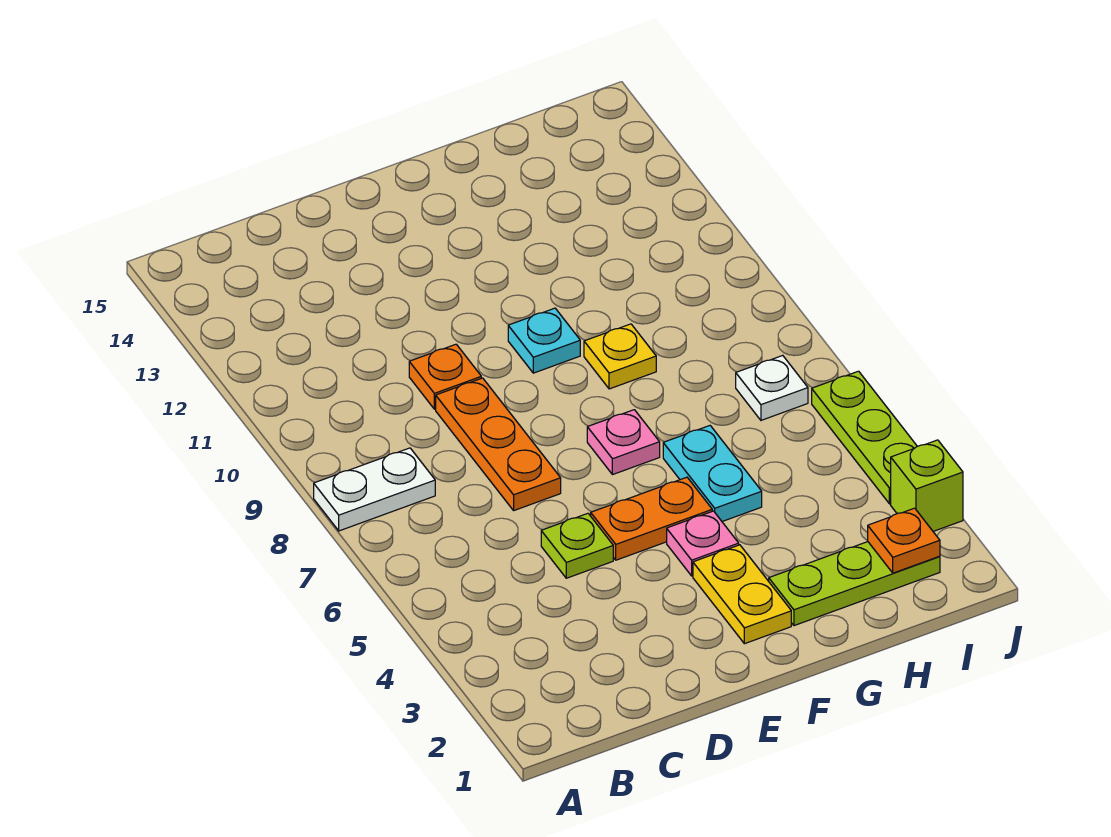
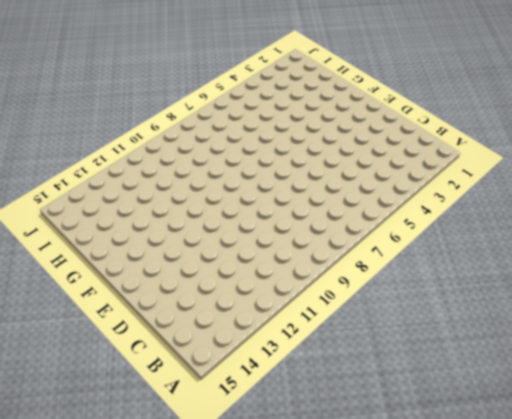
none -> white plate A8:B8 level 1
none -> lime plate D5 level 1
none -> orange plate D7:D9 level 1

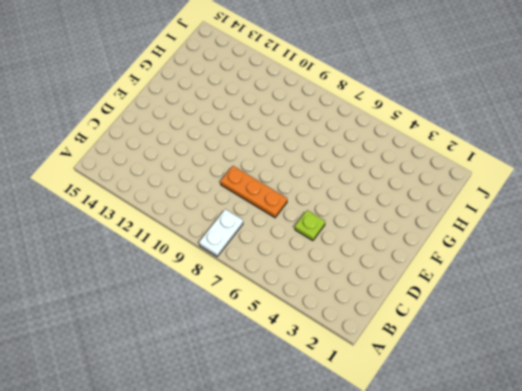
none -> orange plate D10 level 1
none -> orange plate E5:F5 level 1
none -> yellow plate F2:F3 level 1

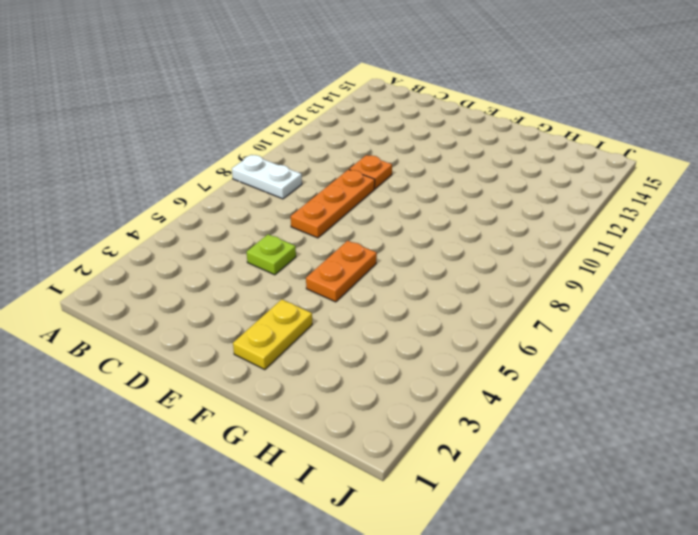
orange plate F5:F6 level 1 -> orange plate E5:F5 level 1
none -> pink plate F4 level 1
none -> pink plate F7 level 1
none -> cyan plate F10 level 1

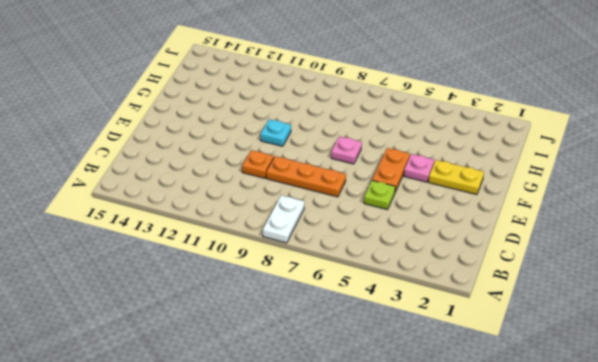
none -> lime plate G2:I2 level 1
none -> cyan plate G5:G6 level 1
none -> yellow plate G9 level 1

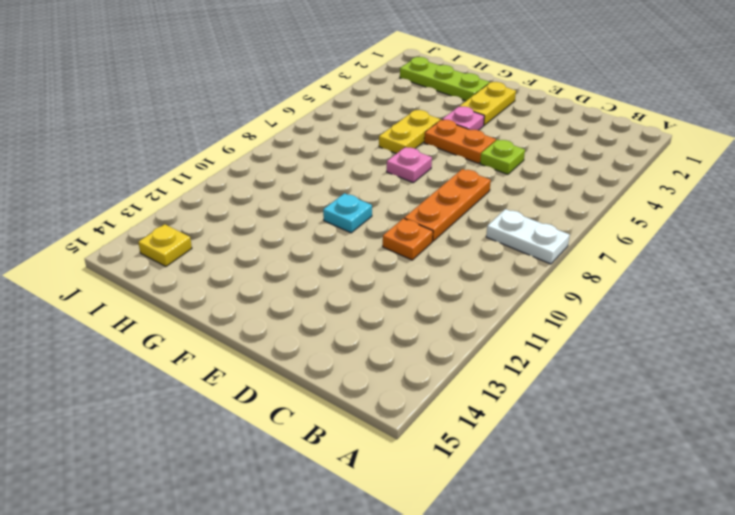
yellow plate G5:G6 level 1 -> cyan plate G5:G6 level 1
yellow plate I14 level 1 -> yellow plate G9 level 1
none -> white plate I7 level 1
none -> lime brick J3 level 1
none -> lime plate J4:J6 level 1

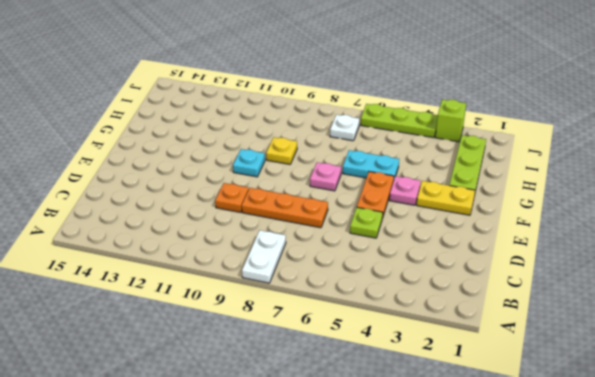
none -> orange plate I2 level 2

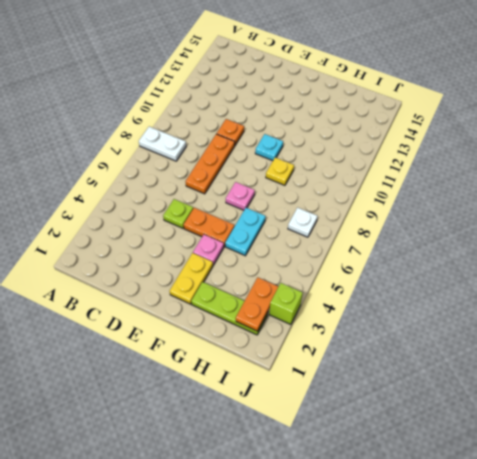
orange plate I2:I3 level 2 -> orange plate I2 level 2
none -> lime plate J4:J6 level 1

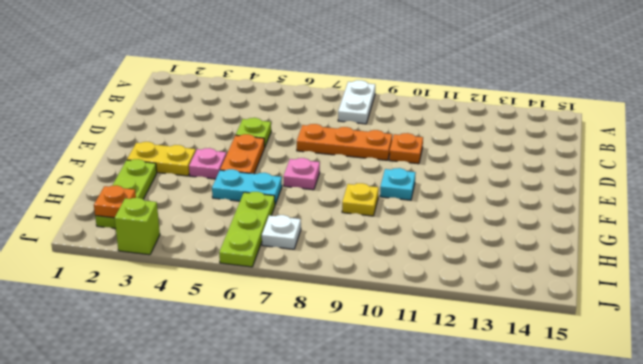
lime plate H6:J6 level 1 -> lime plate J4:J6 level 1

